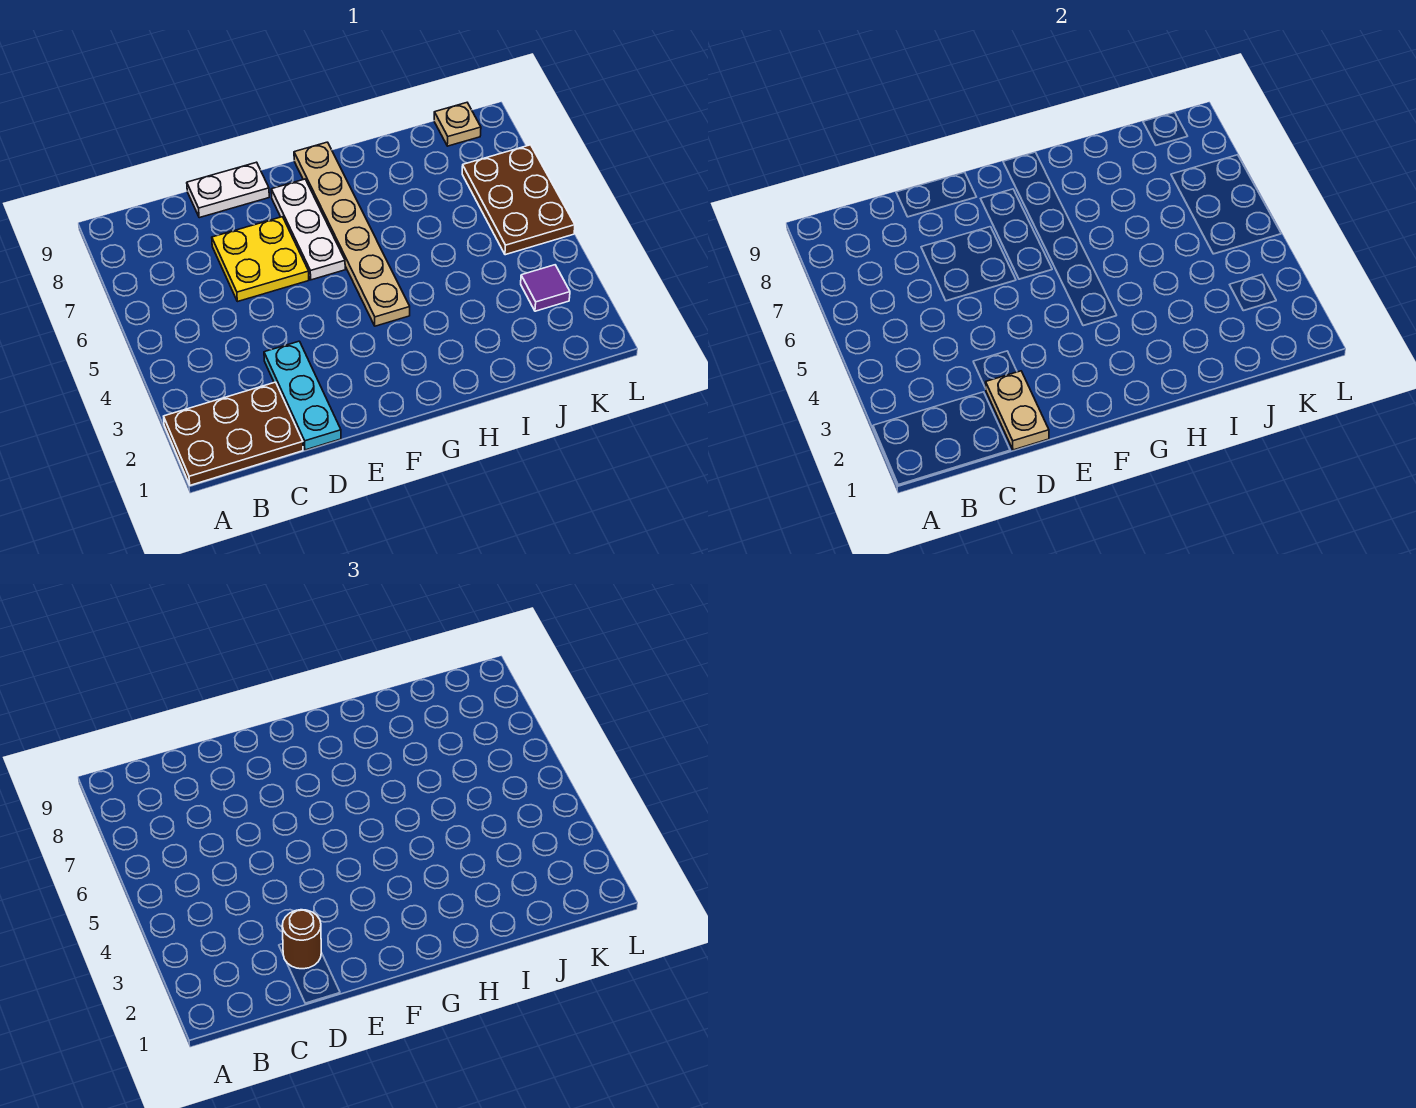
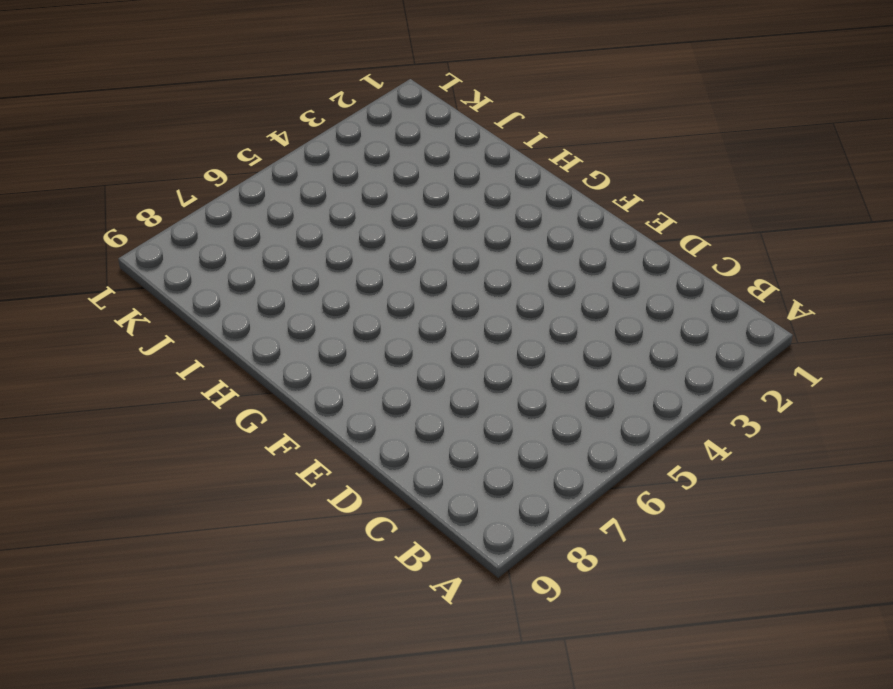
none -> brown plate A1:C2 level 1
none -> cyan plate D1:D3 level 1

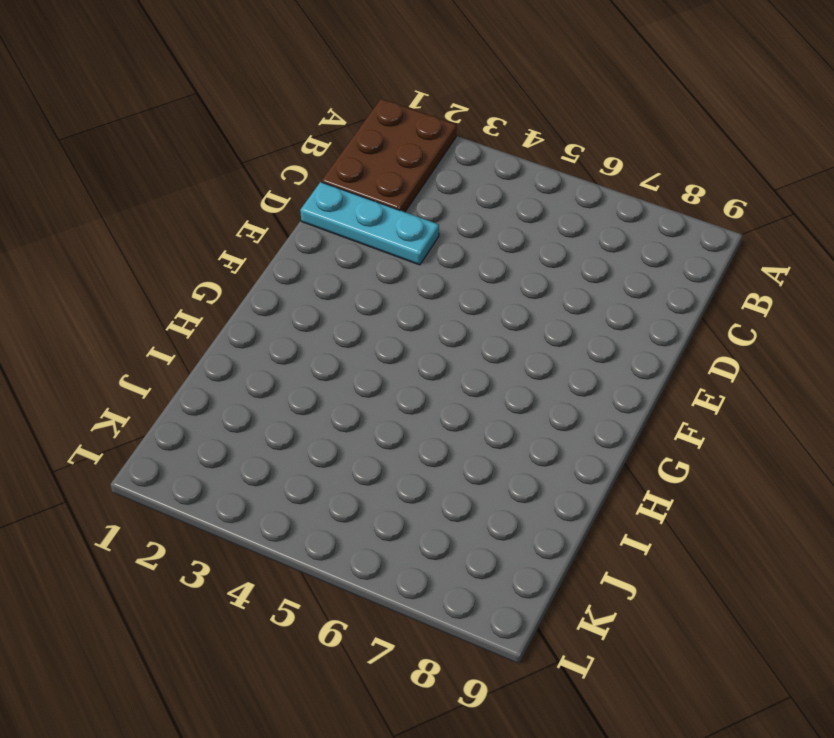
none -> yellow plate D6:E7 level 1
none -> white plate D9:E9 level 1

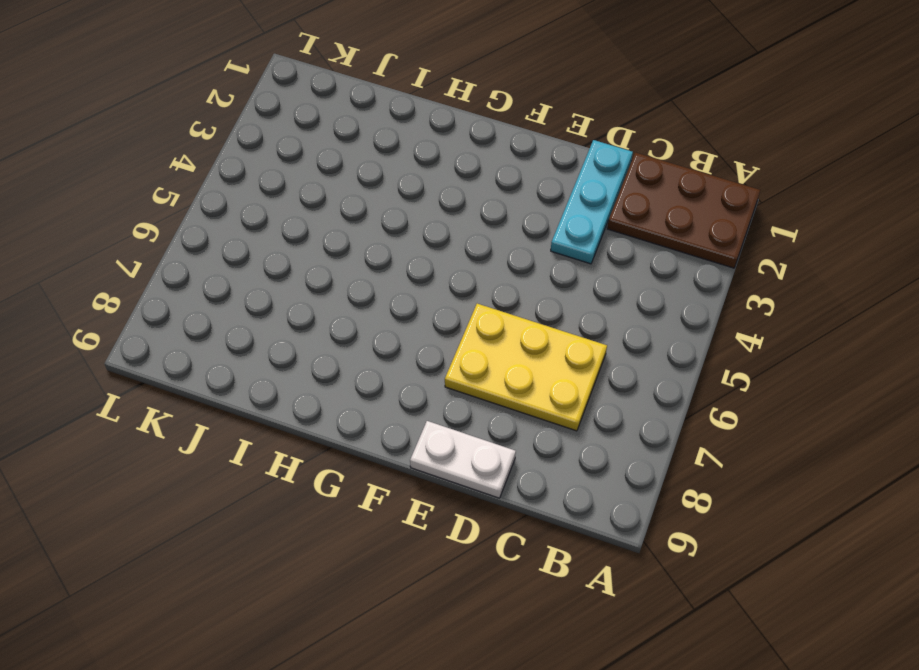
yellow plate C6:E7 level 1 -> yellow plate D6:E7 level 1
none -> white plate F6:F8 level 1
none -> tan plate G4:G9 level 1

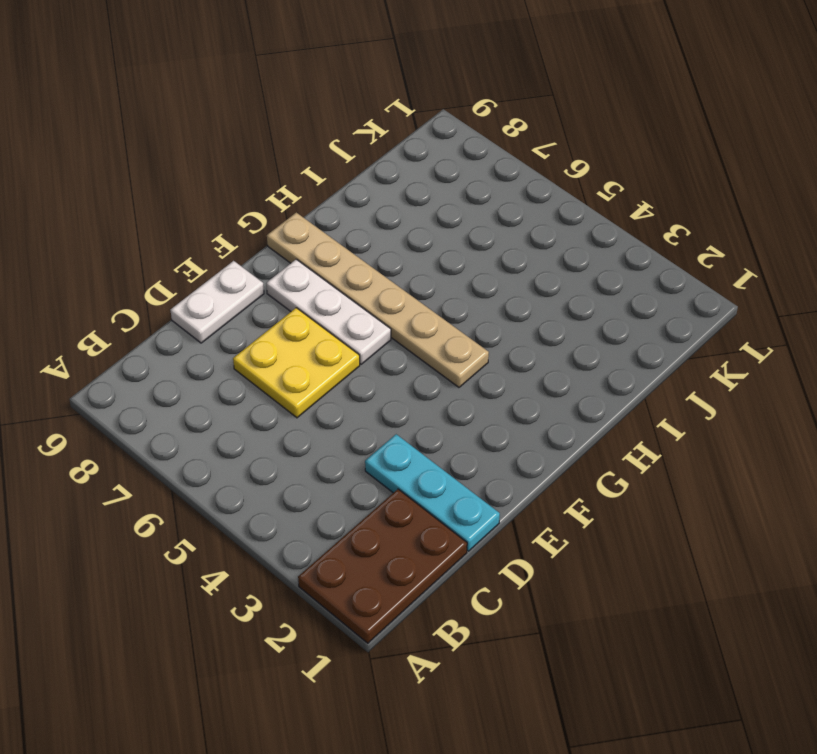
none -> purple tile K3 level 1
none -> brown plate K5:L7 level 1

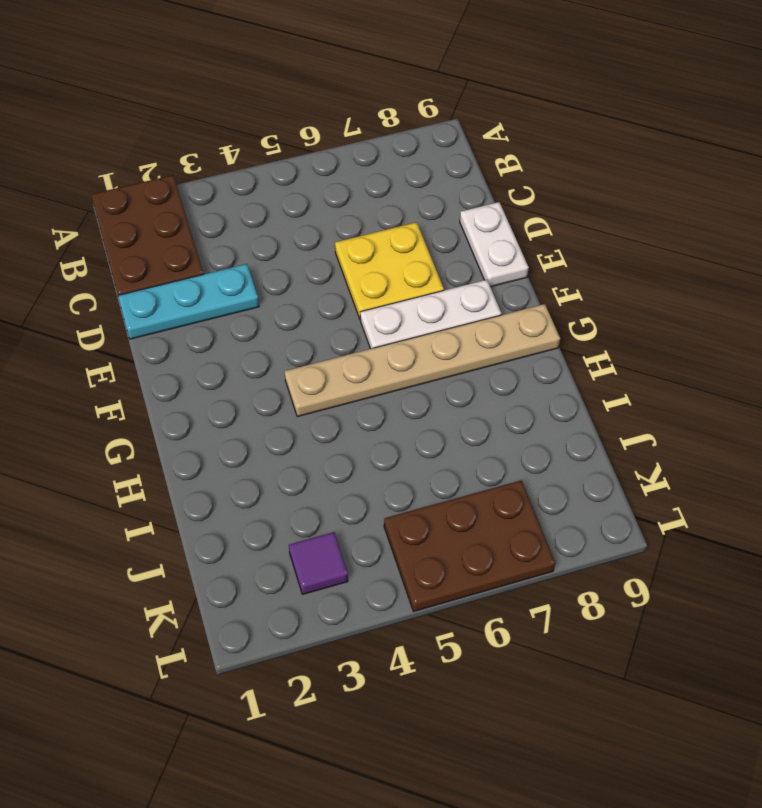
none -> tan plate K9 level 1
none -> tan plate D1:D2 level 2

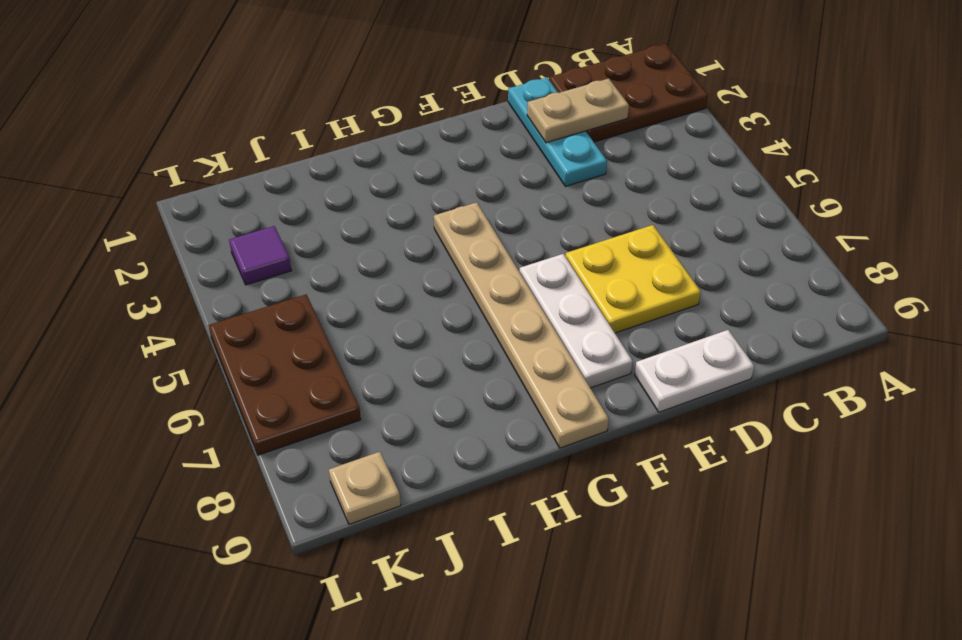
tan plate C2:D2 level 2 -> tan plate D1:D2 level 2
none -> brown round brick D2 level 3

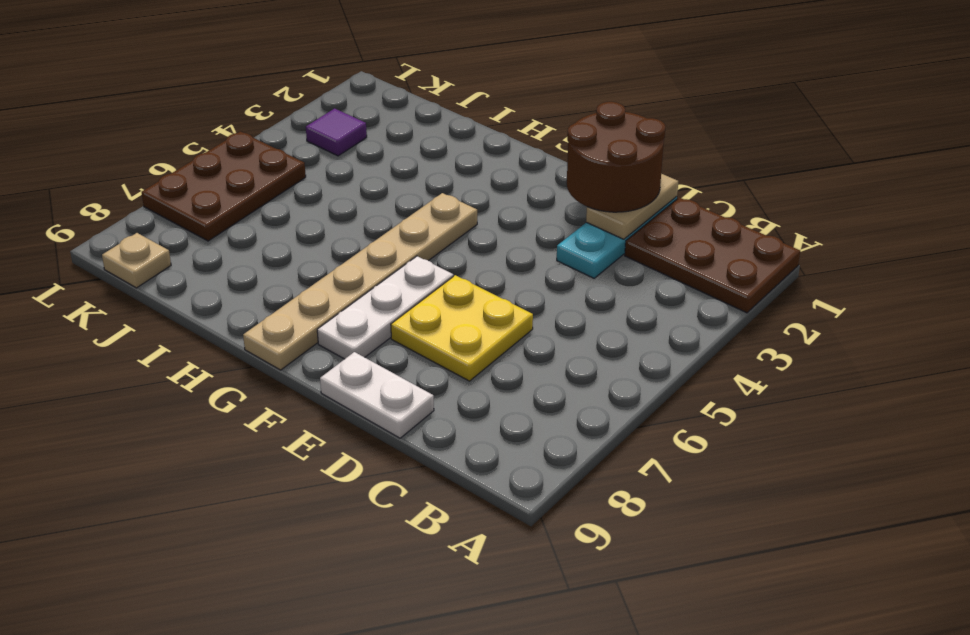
brown round brick D1:E2 level 3 -> brown round brick D2 level 3

